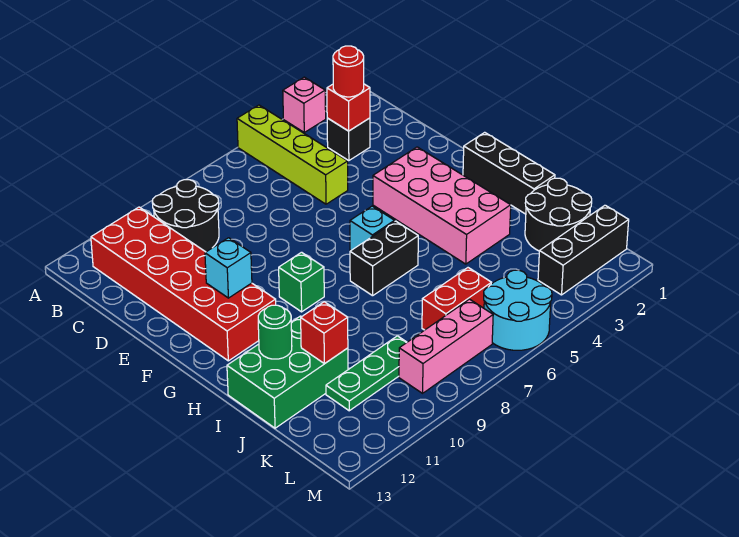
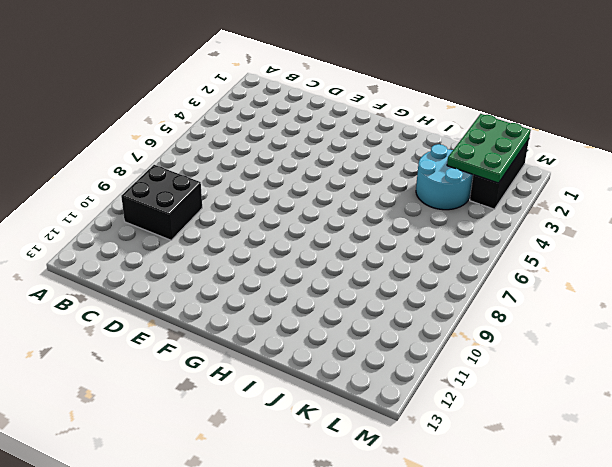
black brick B9:C10 level 1 -> black round brick B9:C10 level 1
cyan round brick J3:K4 level 1 -> cyan round brick L5:M6 level 1
green plate K1:L3 level 2 -> none
none -> pink brick A3 level 1
none -> lime brick A5:D5 level 1
none -> red brick B11:G12 level 1

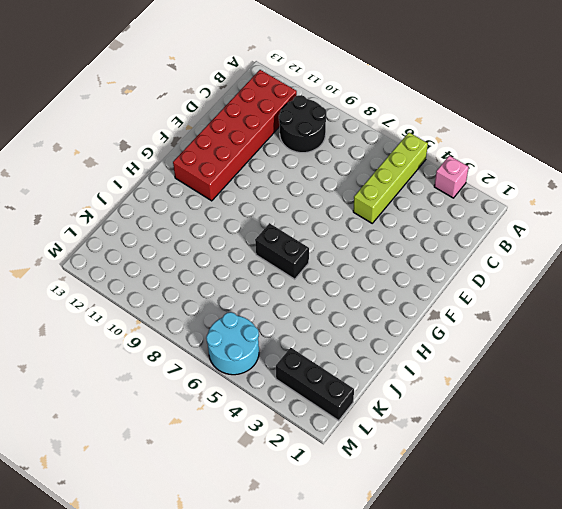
none -> black brick C3 level 1
none -> pink brick F3:I4 level 1
none -> black brick G1:I1 level 1

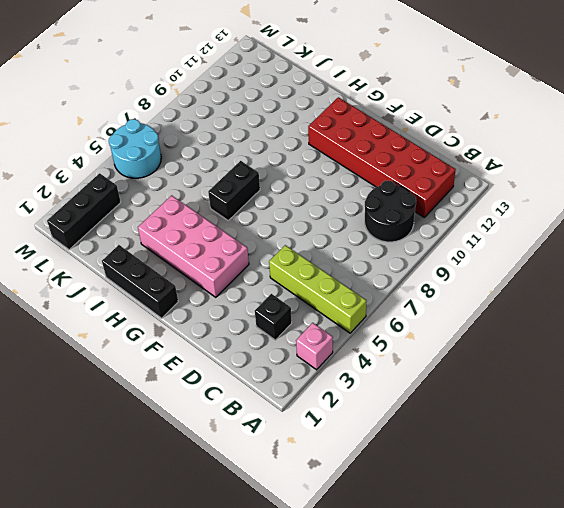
none -> cyan brick G6 level 1
none -> green brick G9 level 1
none -> green brick I11:J13 level 1

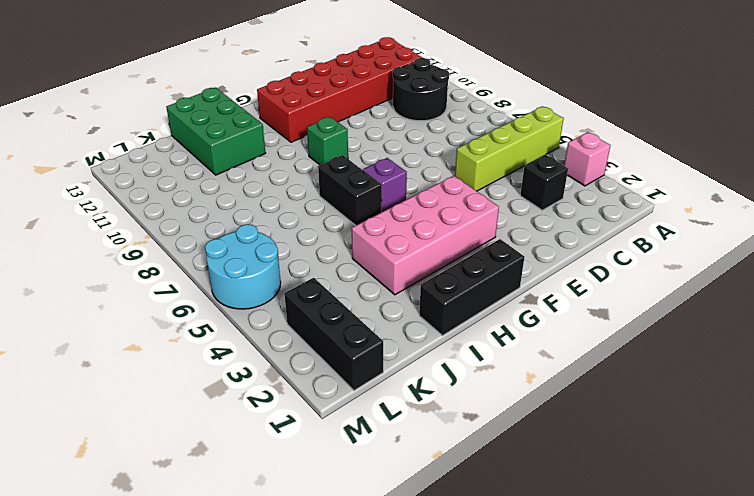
purple brick G6 level 1 -> cyan brick G6 level 1
none -> black round brick J1:K2 level 1
none -> red brick K6:K7 level 1
none -> green plate K9:K11 level 1

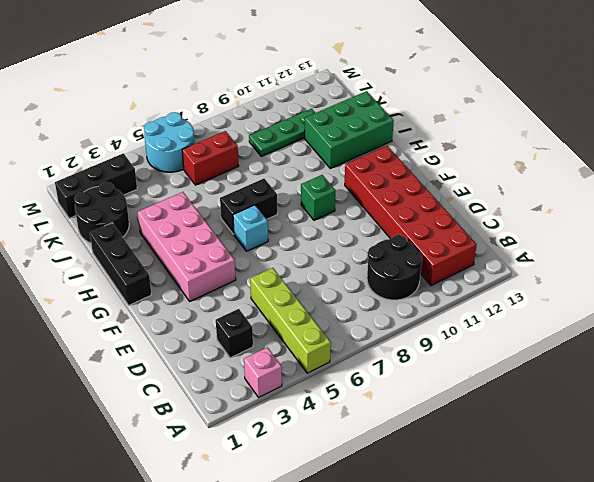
none -> pink brick L7:L9 level 1
none -> red brick C3 level 2
none -> cyan brick F11 level 2

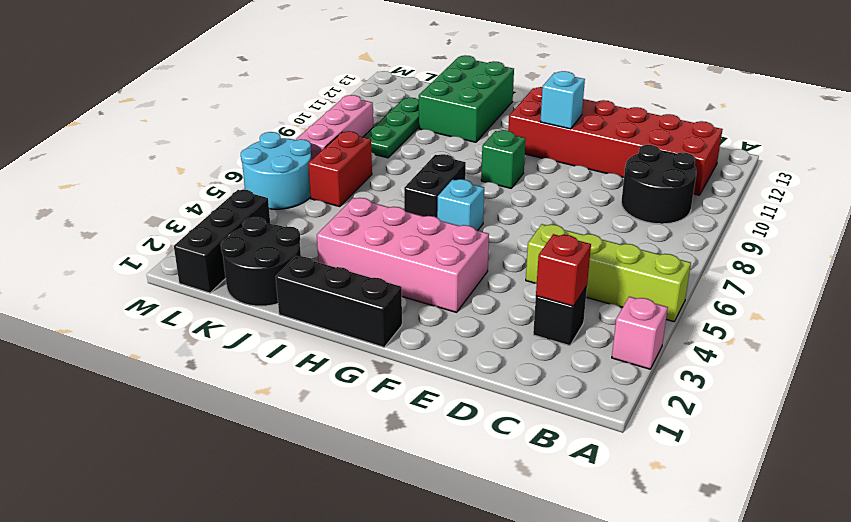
none -> green round brick I12 level 2
none -> red brick J11 level 2
none -> red round brick C3 level 3

